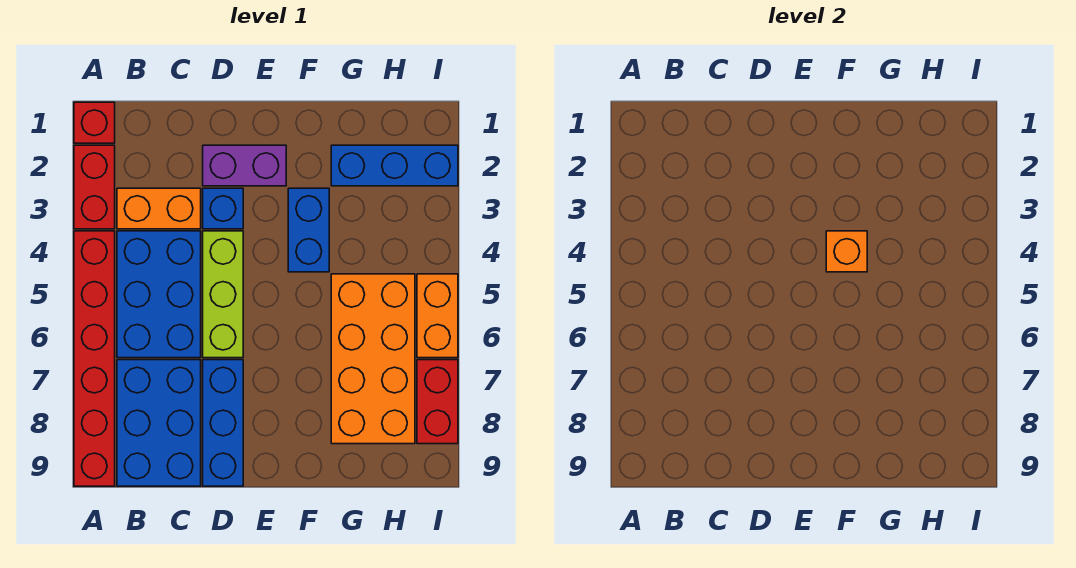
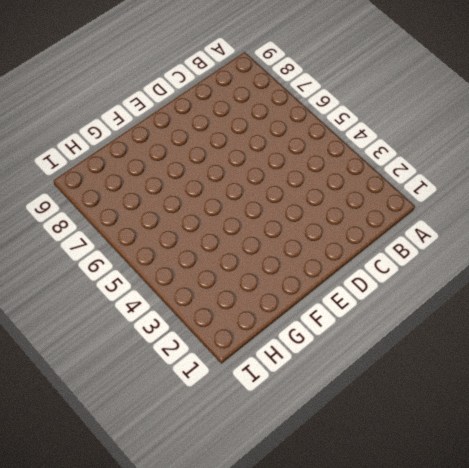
none -> red brick A1 level 1
none -> red brick A2:A3 level 1
none -> red brick A4:A9 level 1

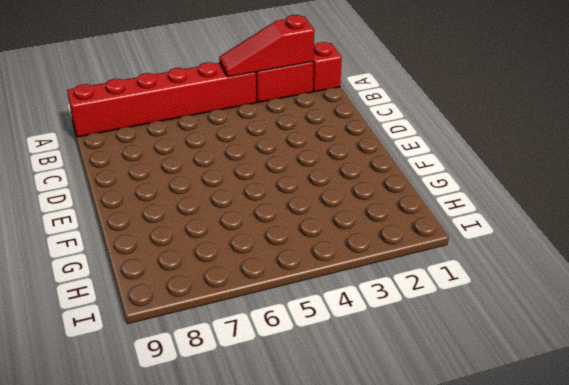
red slope A2:A4 level 2 top 2 -> none
none -> orange brick B3:C3 level 1
none -> blue brick B4:C6 level 1
none -> blue brick B7:C9 level 1

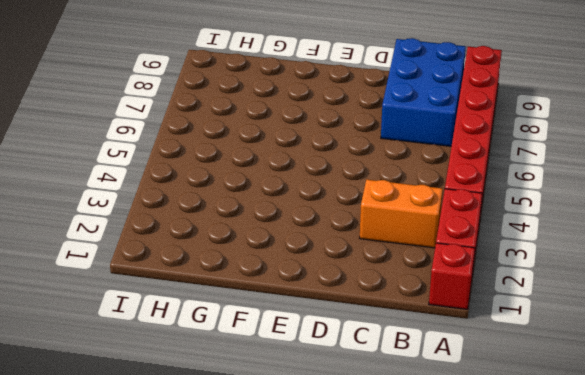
none -> blue brick B4:C6 level 1
none -> purple brick D2:E2 level 1
none -> blue brick D3 level 1

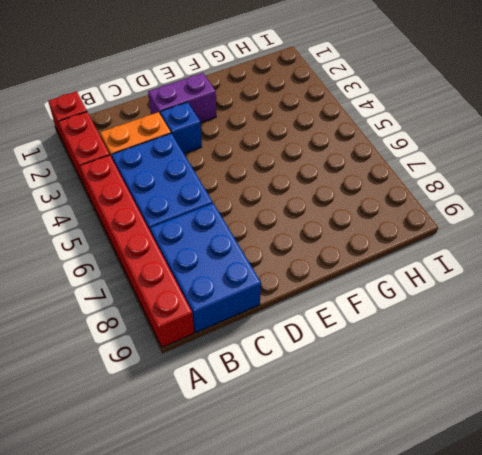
none -> lime brick D4:D6 level 1
none -> blue brick D7:D9 level 1
none -> blue brick F3:F4 level 1

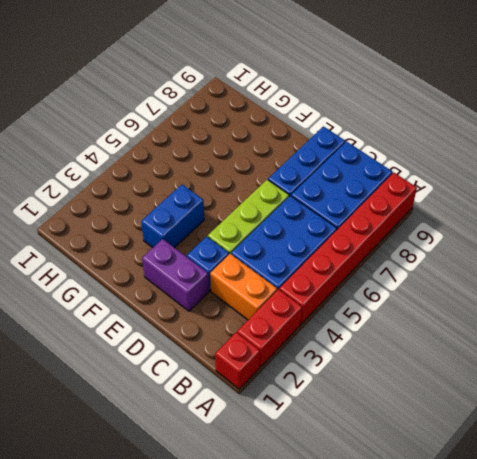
none -> blue brick G2:I2 level 1
none -> orange brick G5:H8 level 1
none -> orange brick I5:I6 level 1

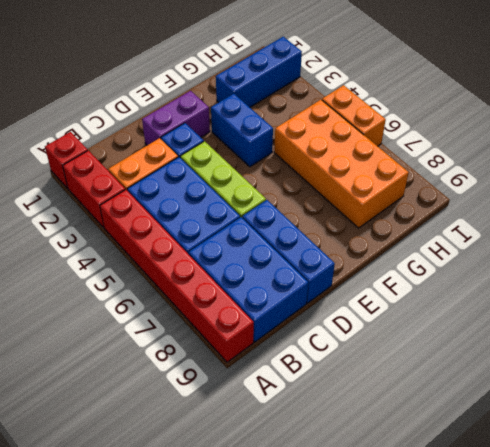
none -> red brick I7:I8 level 1
none -> orange brick F4 level 2

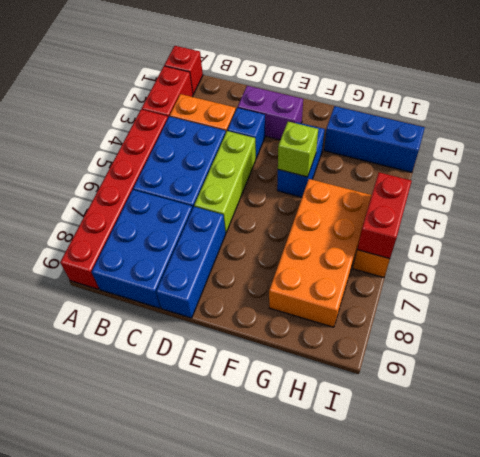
lime brick F4 level 2 -> orange brick F4 level 2
red brick I5:I6 level 2 -> red brick I7:I8 level 1

